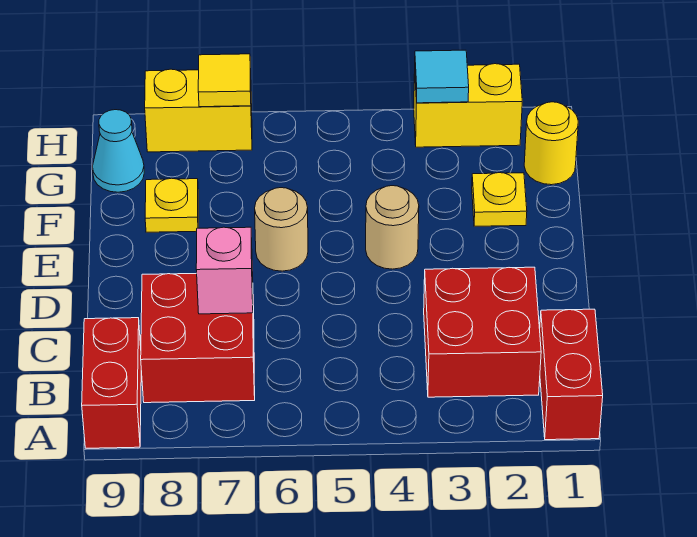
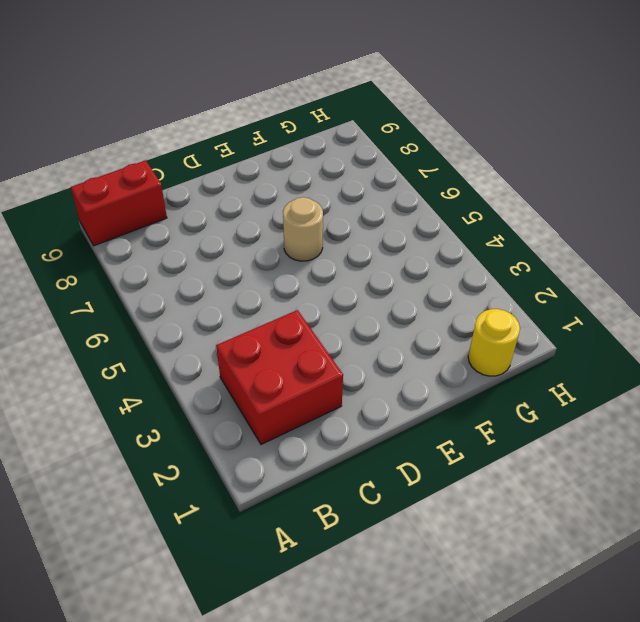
none -> red brick A1:B1 level 1
none -> red brick B7:C8 level 1
none -> tan round brick E4 level 1

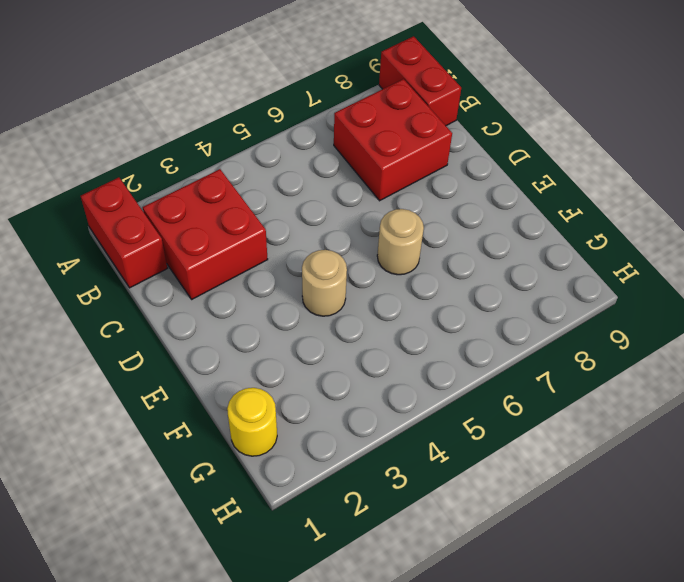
none -> yellow plate F2 level 1
none -> yellow plate F8 level 1
none -> cyan cone G9 level 1

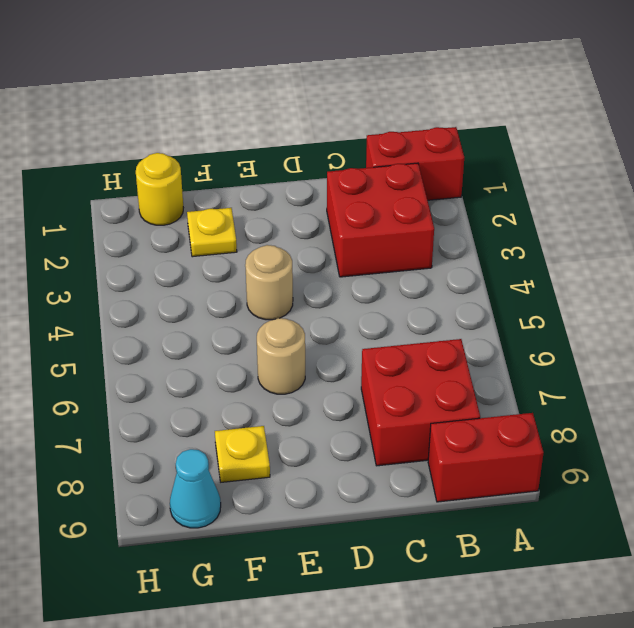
none -> yellow brick H2:H3 level 1
none -> yellow brick H7:H8 level 1
none -> pink brick C7 level 2

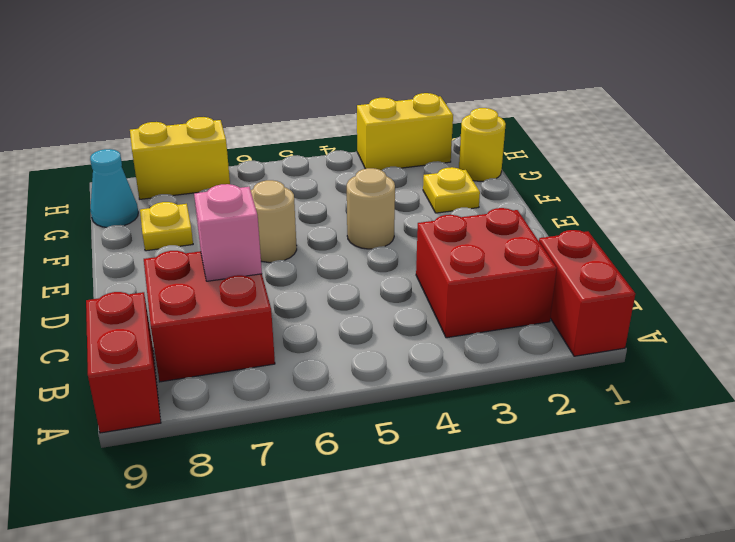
none -> cyan tile H3 level 2
none -> yellow tile H7 level 2

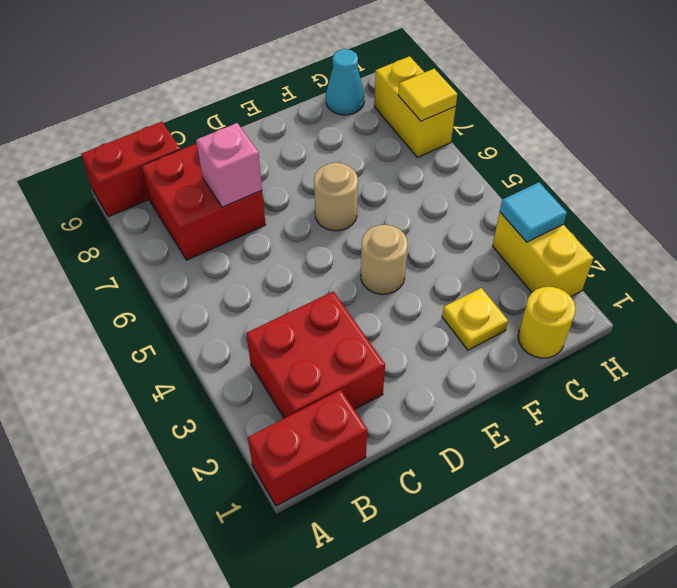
none -> yellow plate F8 level 1

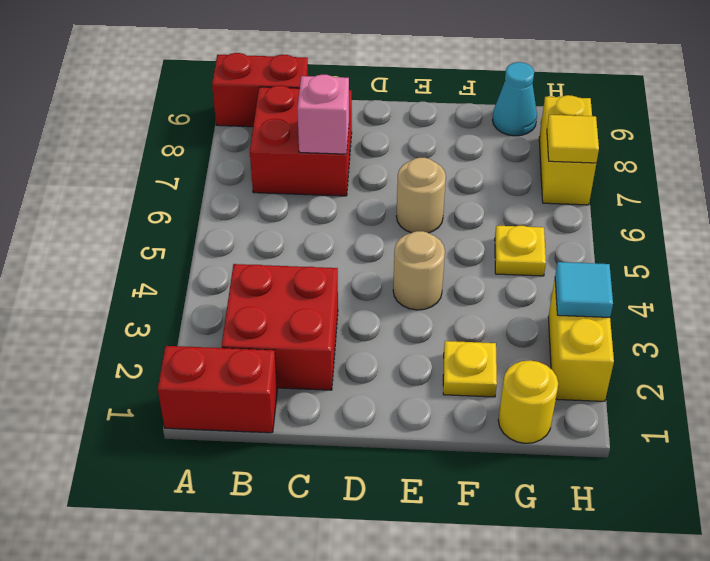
yellow plate G5 level 1 -> yellow plate F8 level 1

